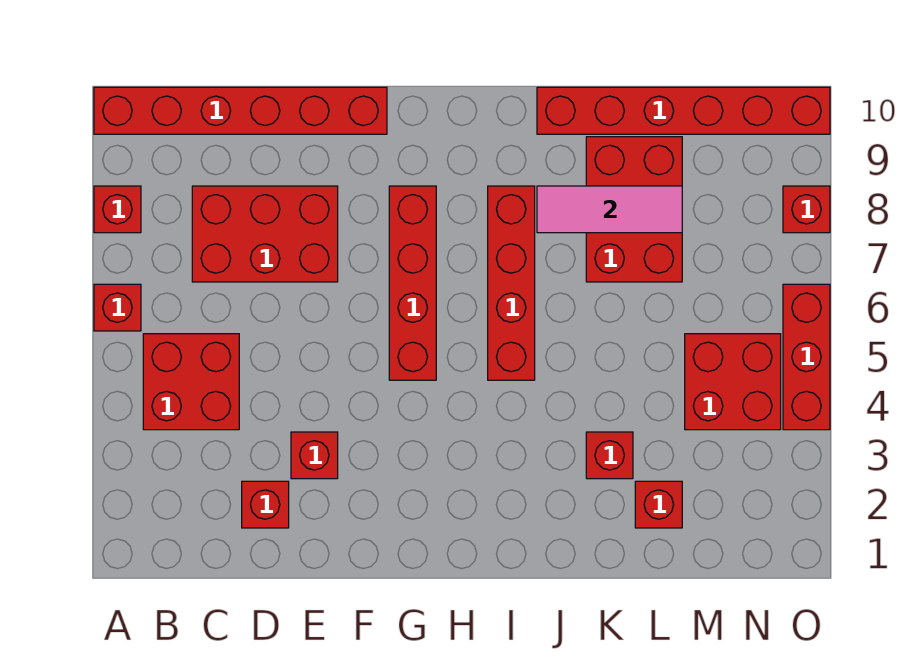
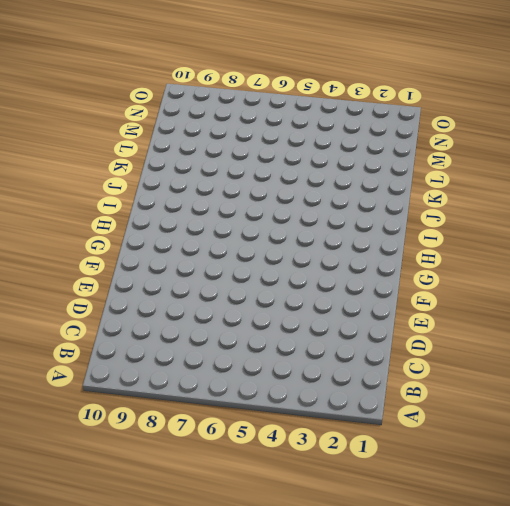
none -> red brick A6 level 1
none -> red brick A8 level 1
none -> red brick A10:F10 level 1

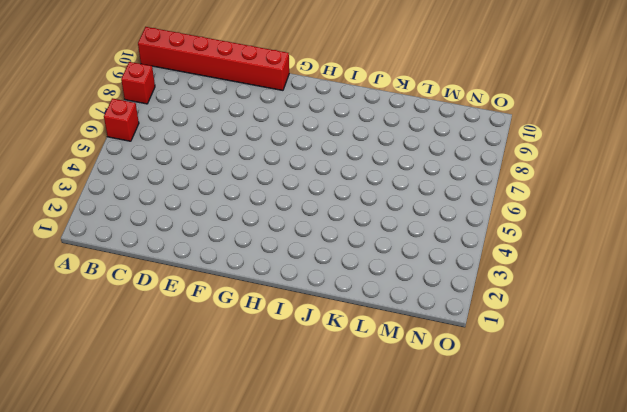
none -> red brick B4:C5 level 1
none -> red brick C7:E8 level 1
none -> red brick D2 level 1

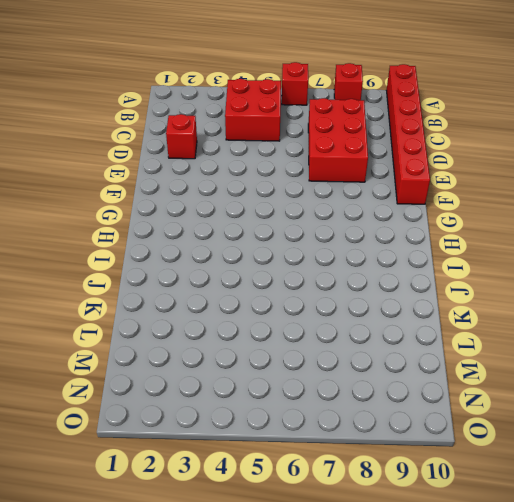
none -> red brick E3 level 1
none -> red brick G5:G8 level 1
none -> red brick I5:I8 level 1

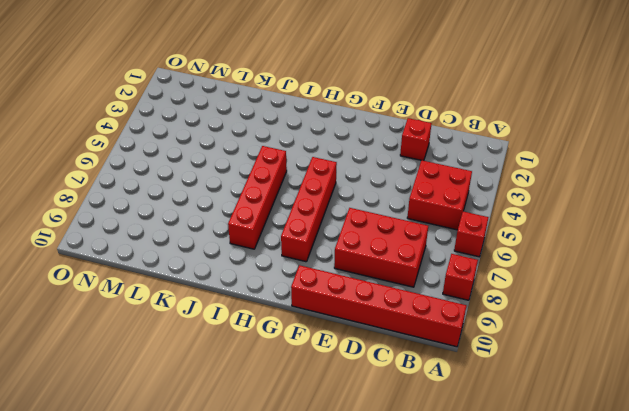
none -> red brick E3 level 1
none -> red brick J10:O10 level 1
none -> red brick K3 level 1

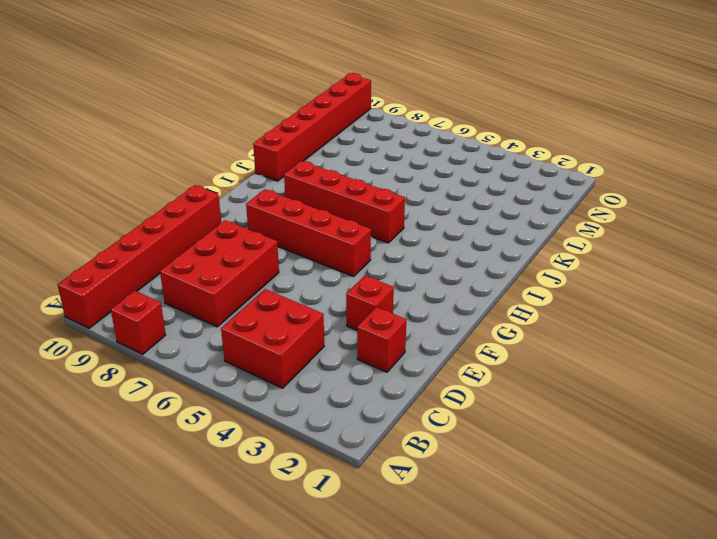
none -> red brick A6 level 1
none -> red brick K3 level 1
none -> red brick K7:L9 level 1

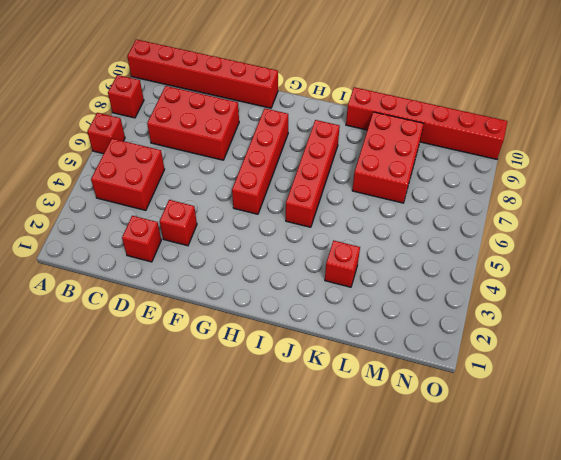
none -> red brick L2 level 1
none -> red brick M4:N5 level 1
none -> red brick O4:O6 level 1

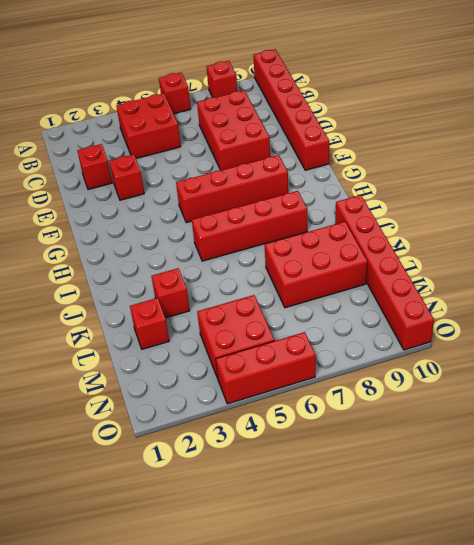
none -> red brick O8 level 1
none -> pink tile J8:L8 level 2

